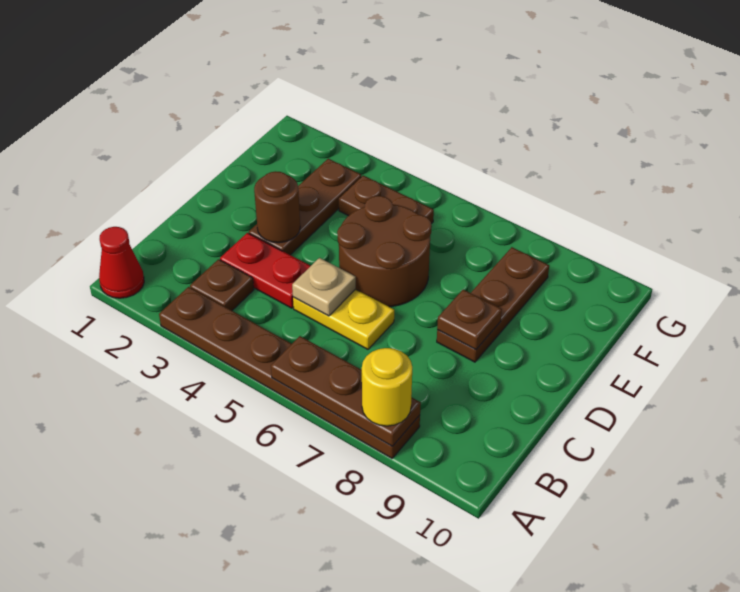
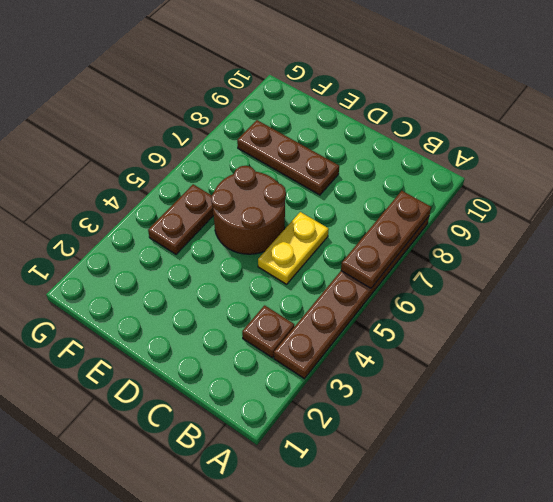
none -> red cone A1 level 1
none -> red plate C3:C4 level 1
none -> brown plate D3:F3 level 1

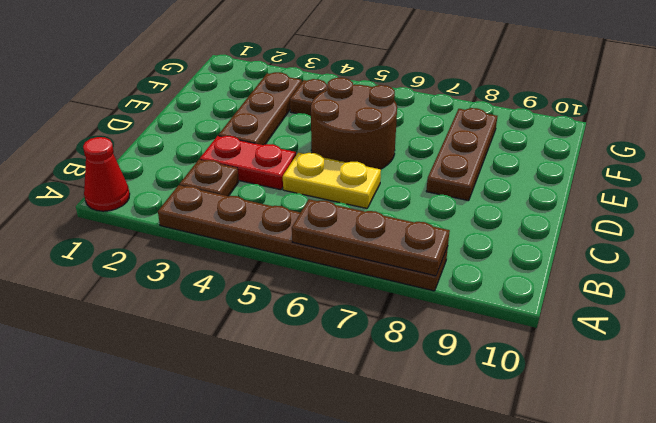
none -> tan plate C5 level 2
none -> brown round brick D3 level 2
none -> brown plate D8 level 2

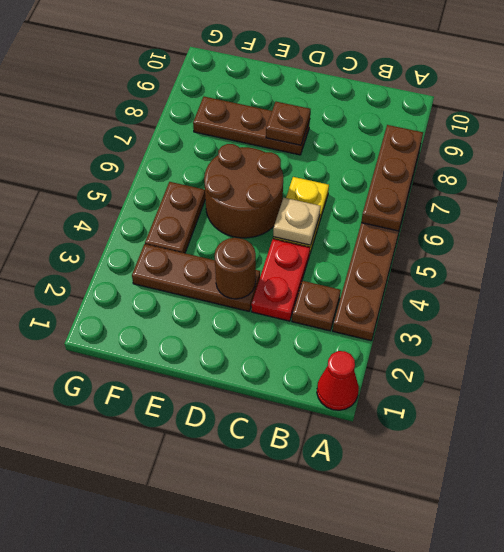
none -> yellow round brick A8 level 3

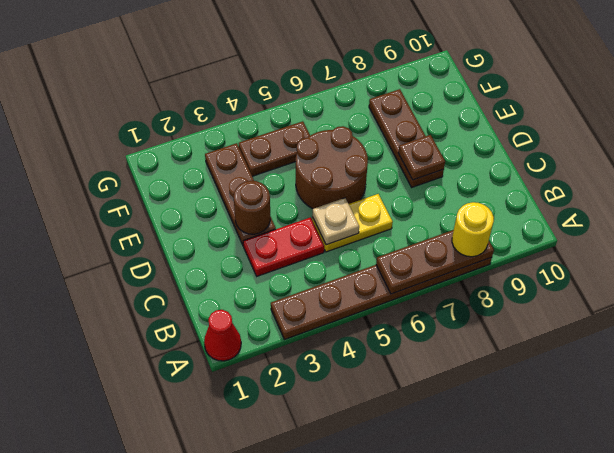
none -> brown plate B3 level 1

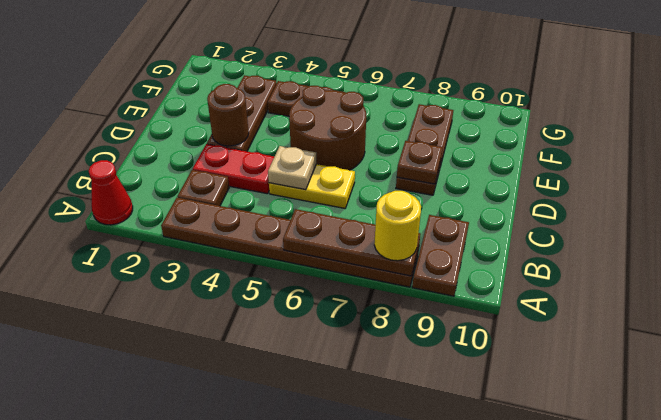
brown plate A9:B9 level 1 -> none

